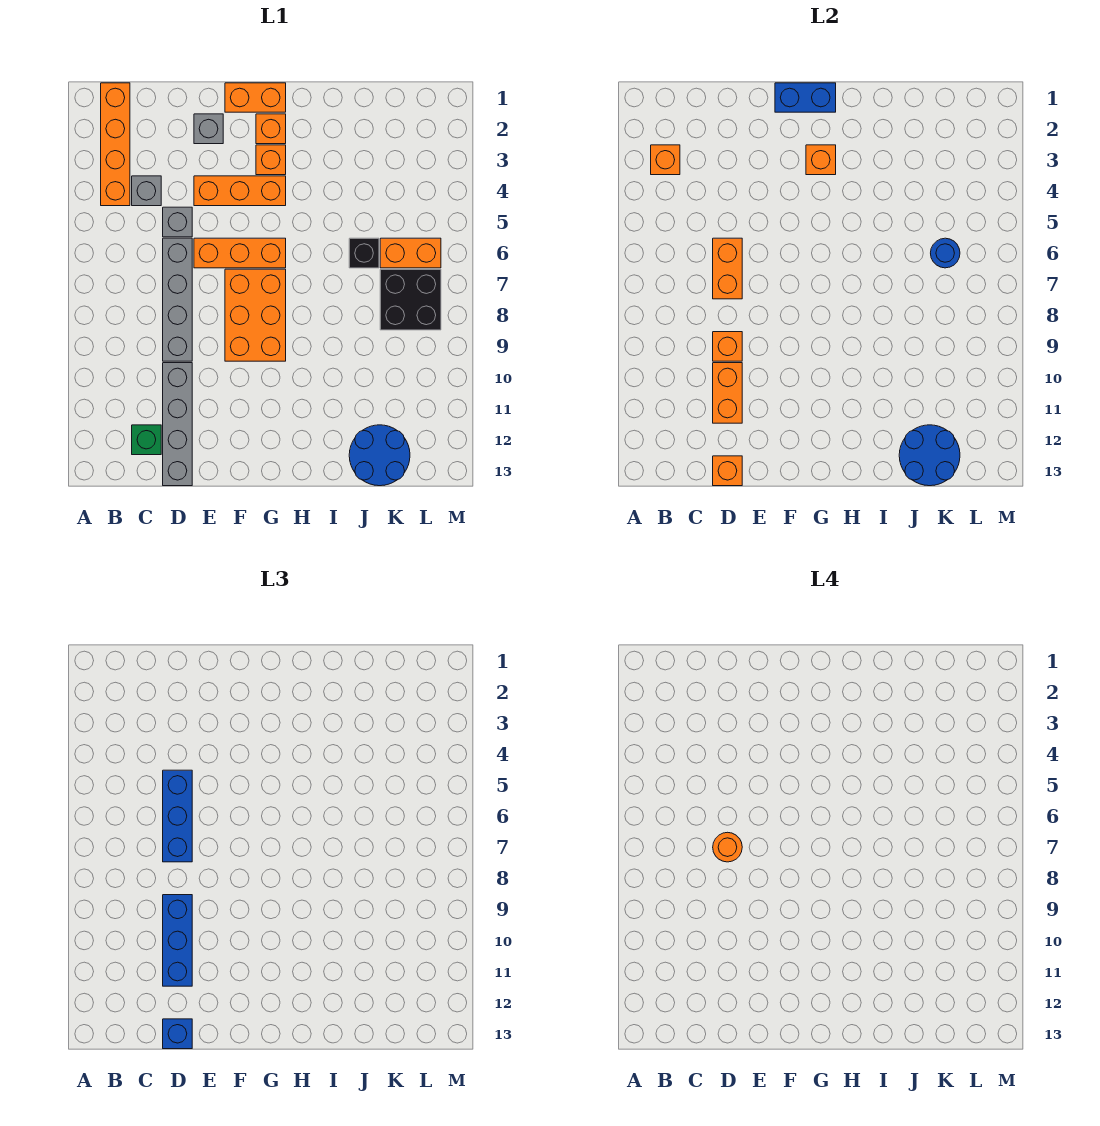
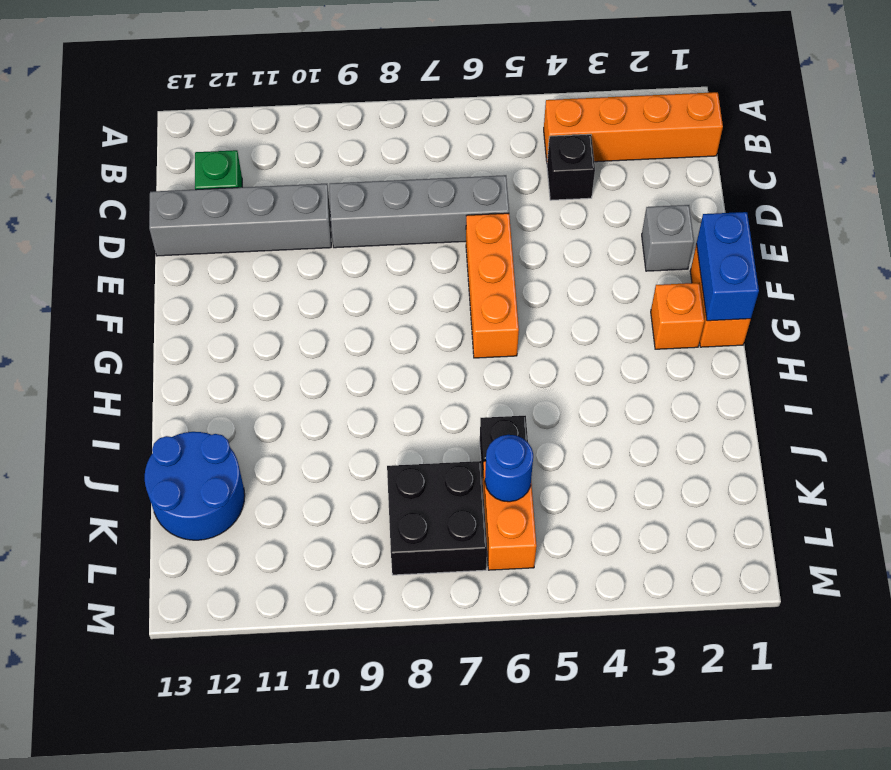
black brick C4 level 1 -> grey brick C4 level 1
none -> grey brick D5 level 1
none -> orange brick E4:G4 level 1
none -> orange brick F7:G9 level 1
none -> orange brick G3 level 1

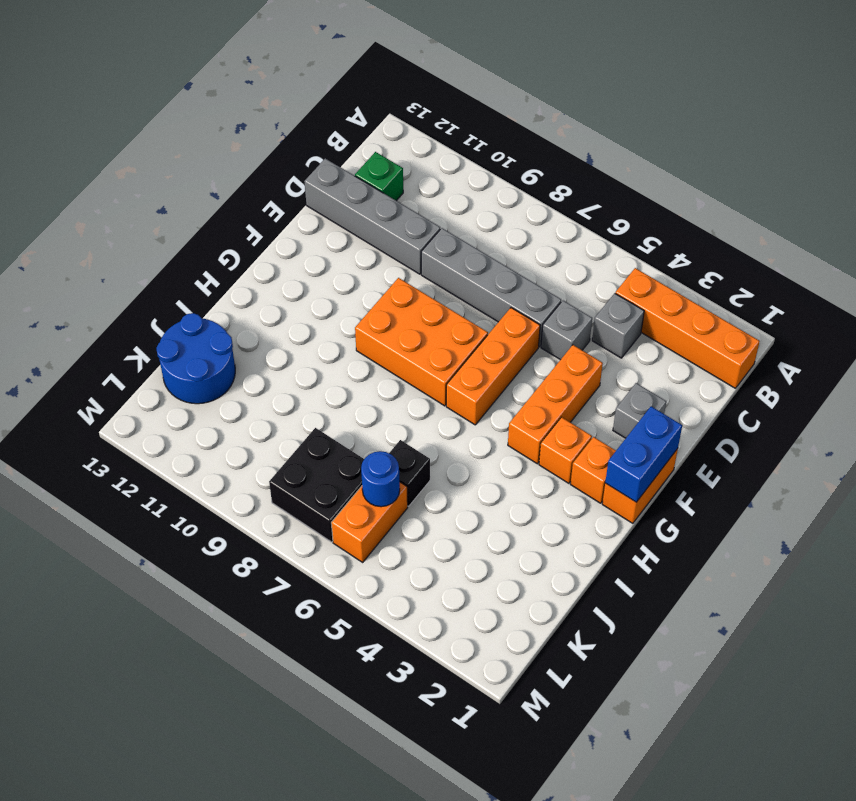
none -> orange brick B3 level 2
none -> orange brick D6:D7 level 2
none -> orange brick D9 level 2
none -> orange brick D10:D11 level 2

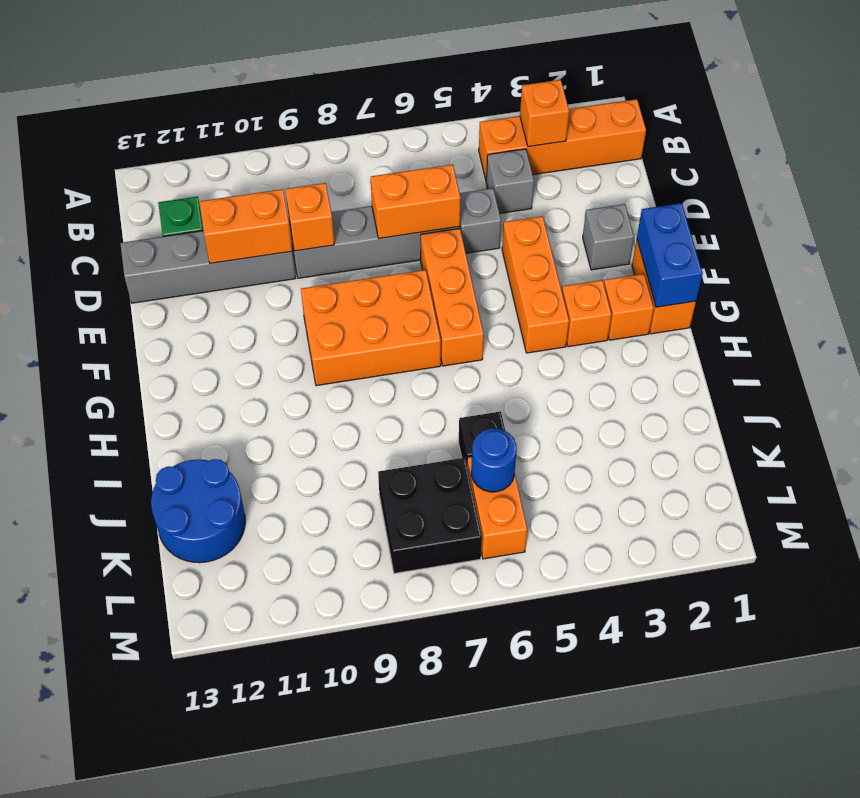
none -> orange brick D13 level 2
none -> orange brick G3 level 2
none -> blue round brick J12:K13 level 2
none -> blue brick D5:D7 level 3

